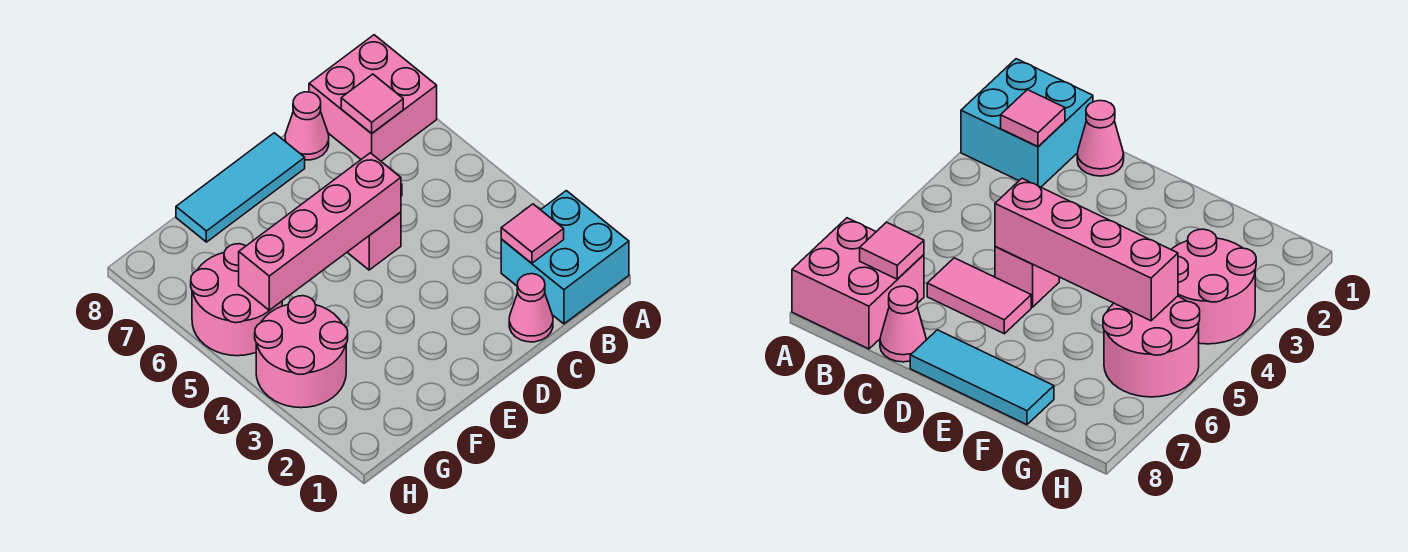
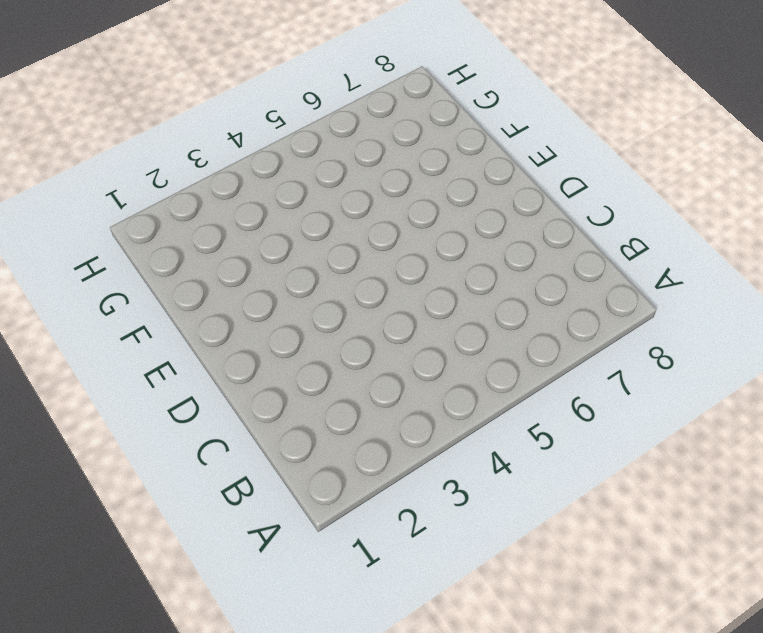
none -> cyan brick A1:B2 level 1
none -> pink brick A7:B8 level 1
none -> pink cone C1 level 1

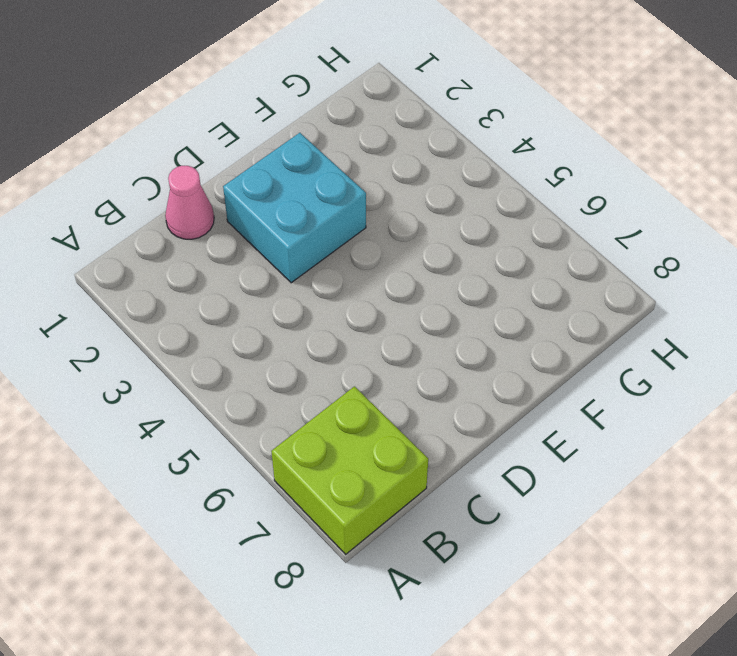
lime brick A7:B8 level 1 -> pink brick A7:B8 level 1
cyan brick D2:E3 level 1 -> cyan brick A1:B2 level 1
none -> pink tile C6:D6 level 1
none -> pink cone C8 level 1
none -> pink brick D5 level 1

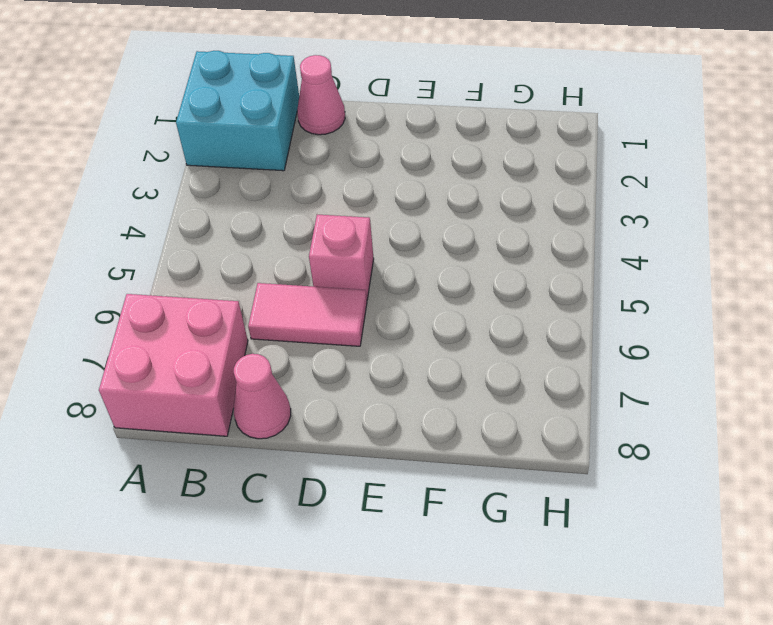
none -> cyan tile D8:F8 level 1
none -> pink round brick G3:H4 level 1
none -> pink round brick G5:H6 level 1

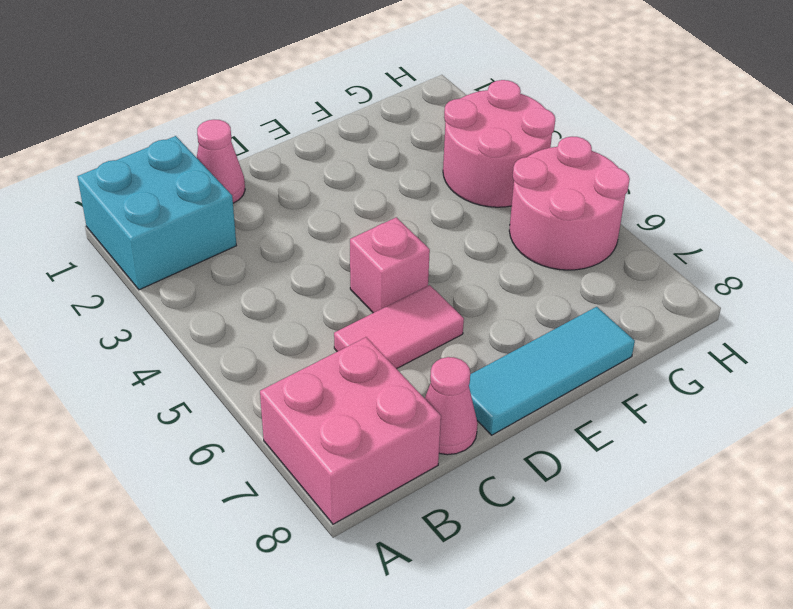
none -> pink tile B2 level 2
none -> pink tile B7 level 2
none -> pink brick D5:G5 level 2

